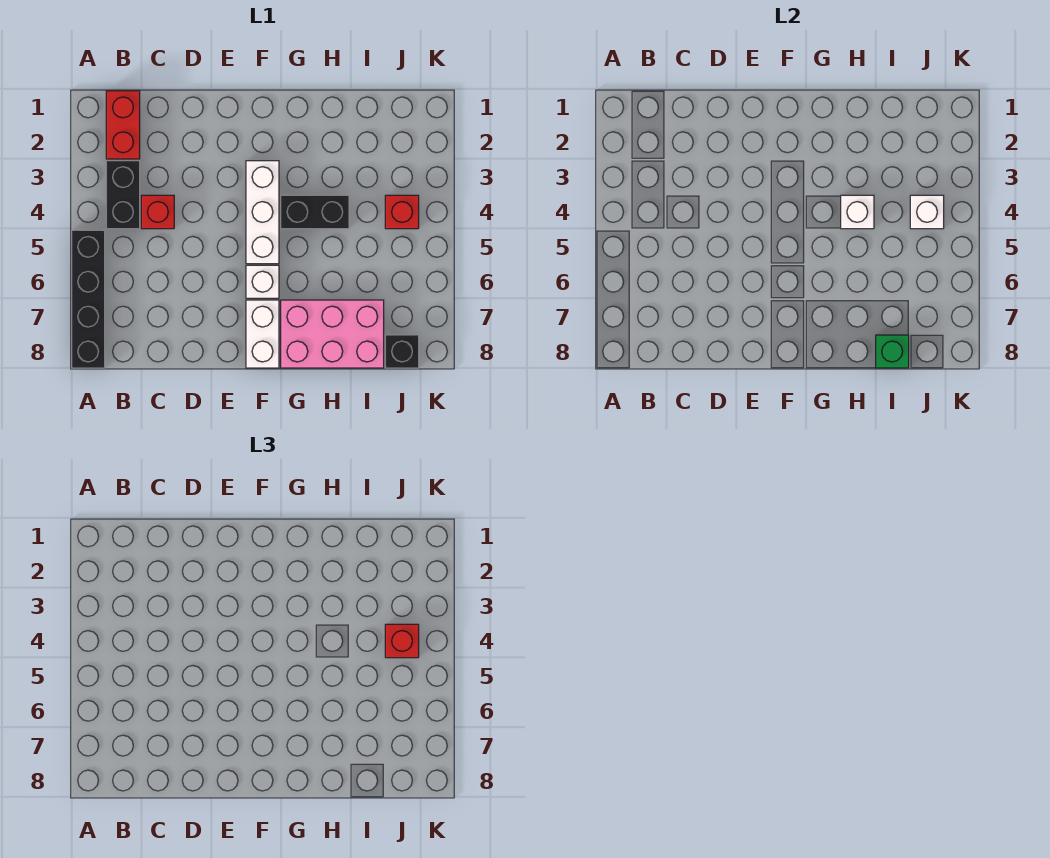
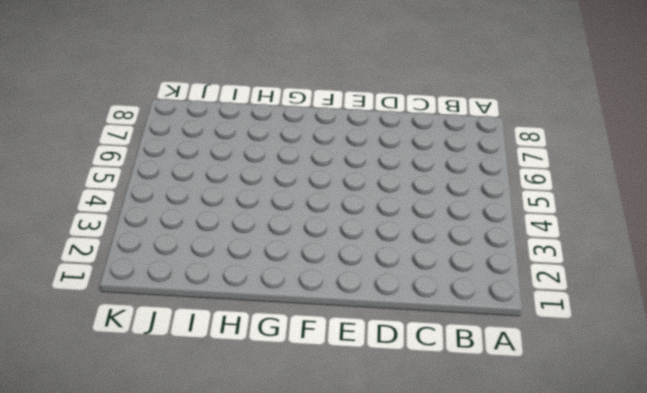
none -> black brick A5:A8 level 1
none -> red brick B1:B2 level 1
none -> black brick B3:B4 level 1

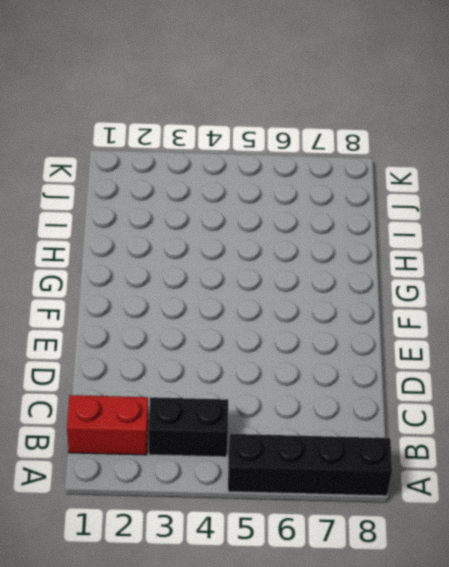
none -> red brick C4 level 1
none -> white brick F3:F5 level 1
none -> white brick F6 level 1

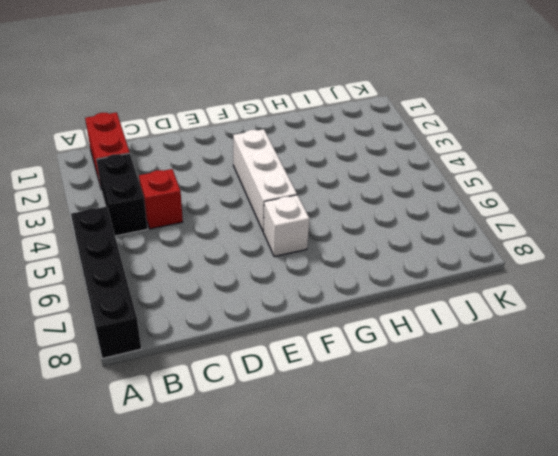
none -> white brick F7:F8 level 1
none -> black brick G4:H4 level 1
none -> pink brick G7:I8 level 1

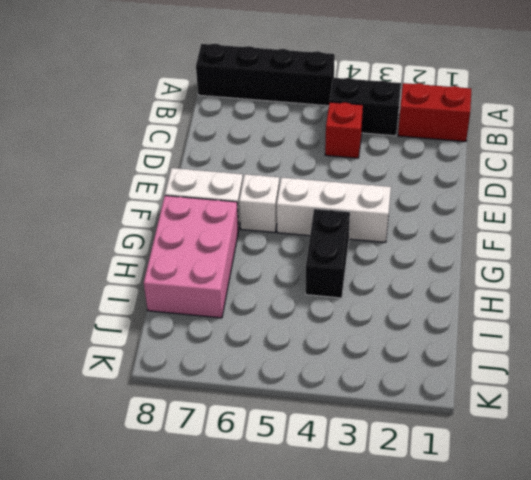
none -> red brick J4 level 1
none -> black brick J8 level 1
none -> white brick H4 level 2

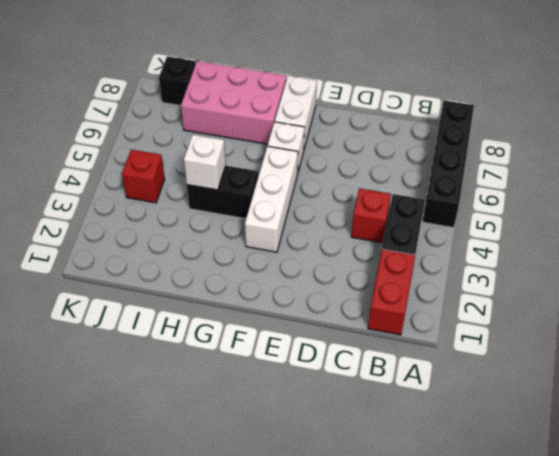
none -> green brick I8 level 2
none -> white brick J4 level 2
none -> red brick J4 level 3

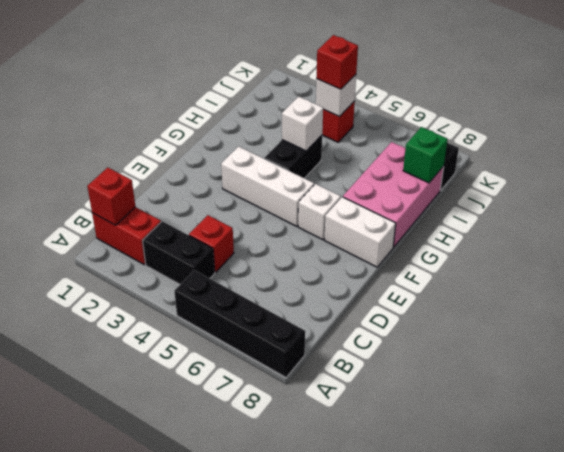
red brick B1 level 2 -> none

